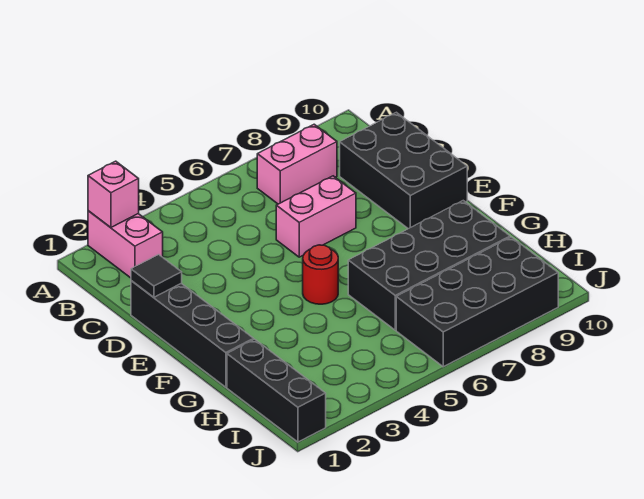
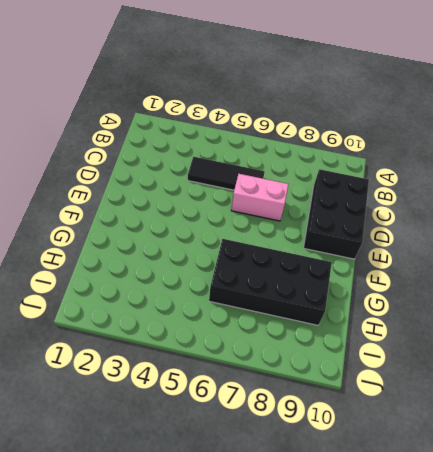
black tile C4:C6 level 1 -> none
none -> pink brick A2:B2 level 1
none -> pink brick B7:B8 level 1

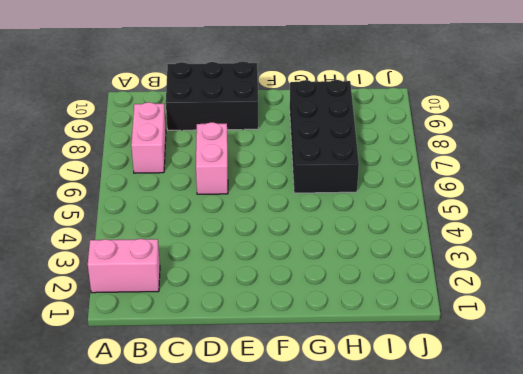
none -> black brick D1:G1 level 1
none -> red round brick F5 level 1

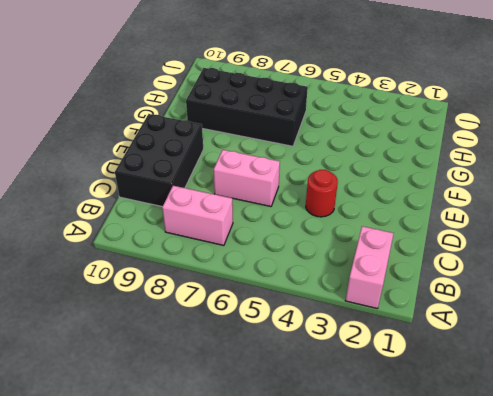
red round brick D4 level 1 -> red round brick F5 level 1
none -> black brick D1:G1 level 1
none -> black brick H1:J1 level 1

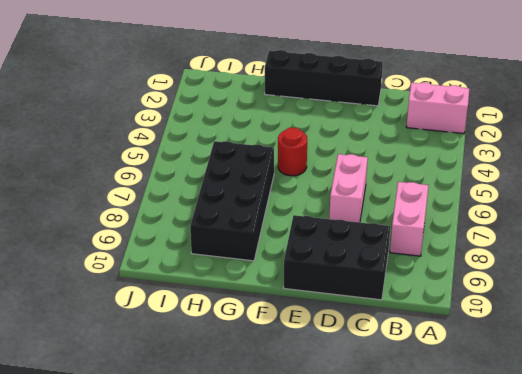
none -> black brick H1:J1 level 1
none -> black brick I6:J9 level 1

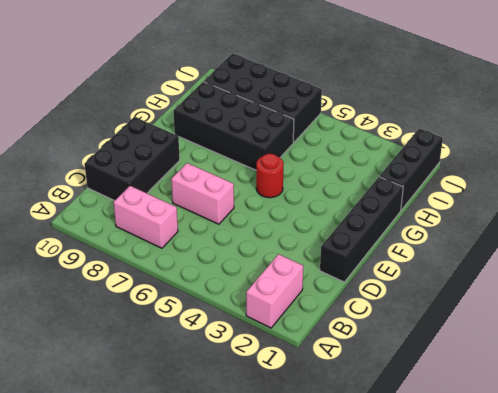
none -> pink brick A2 level 2
none -> black tile D1 level 2

